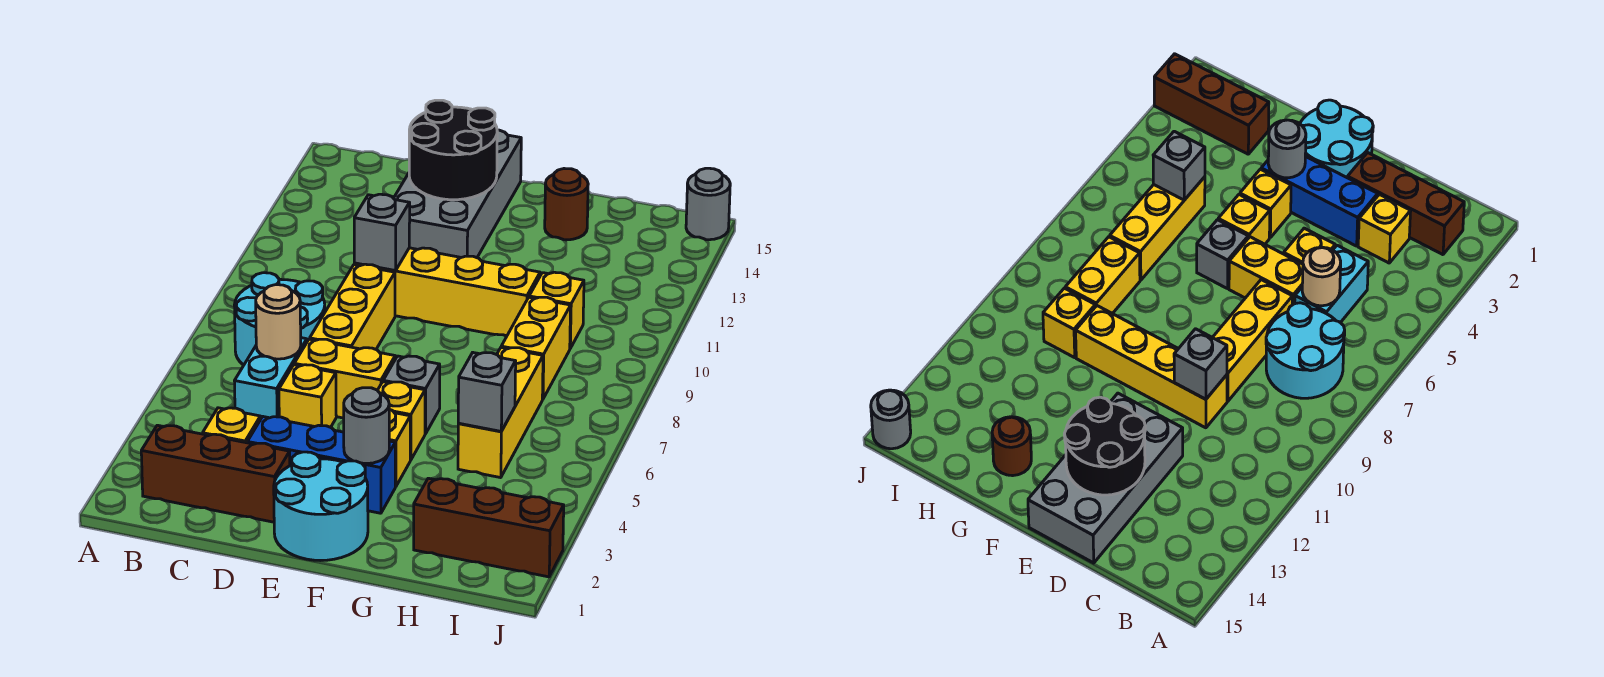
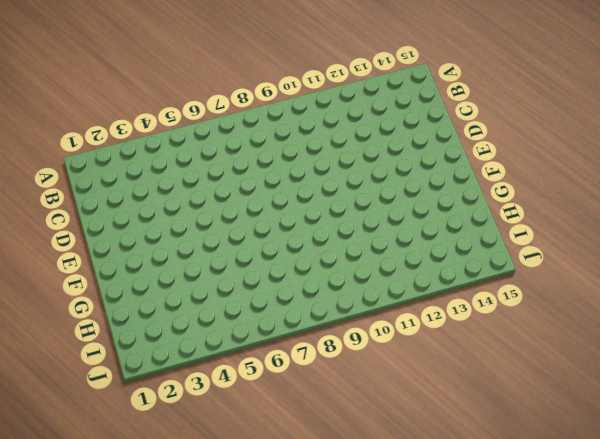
none -> brown brick B2:D2 level 1
none -> cyan round brick B7:C8 level 1
none -> yellow brick C3 level 1

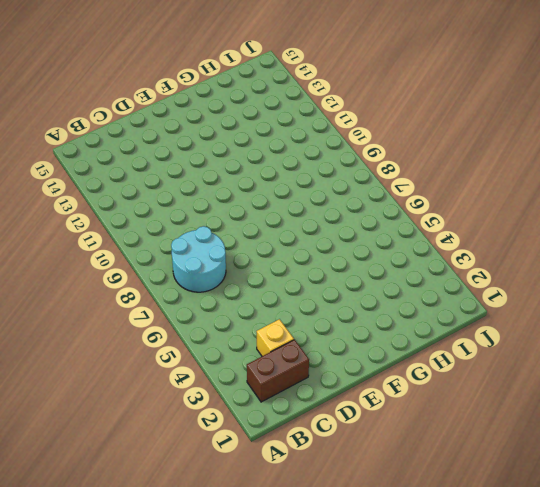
brown brick B2:C2 level 1 -> brown brick B2:D2 level 1
none -> cyan brick C5:C6 level 1
none -> blue brick D3:F3 level 1
none -> yellow brick D5 level 1

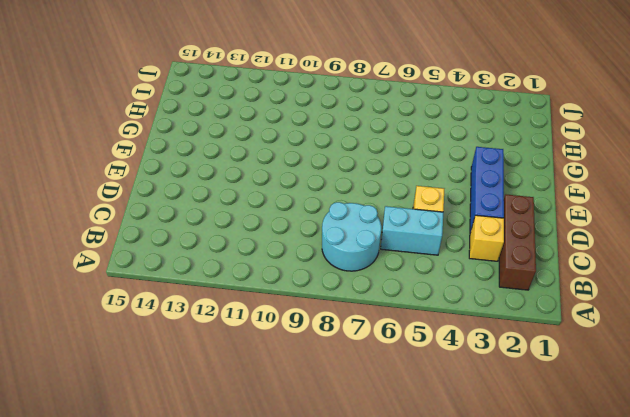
none -> yellow brick D6:E6 level 1
none -> yellow brick D7:D9 level 1
none -> yellow brick D10:G10 level 1

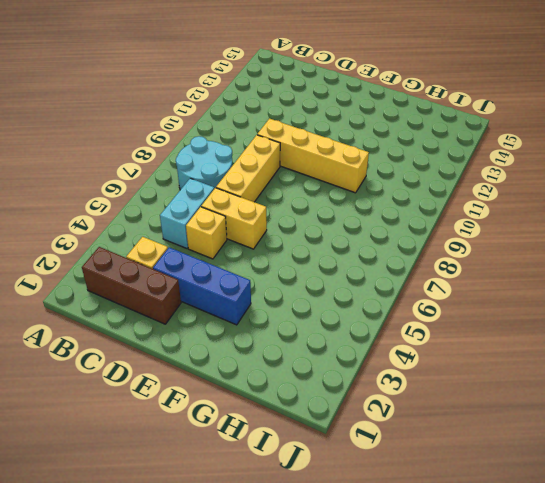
none -> grey brick D12:E15 level 1
none -> cyan round brick E1:F2 level 1
none -> yellow brick F4 level 1

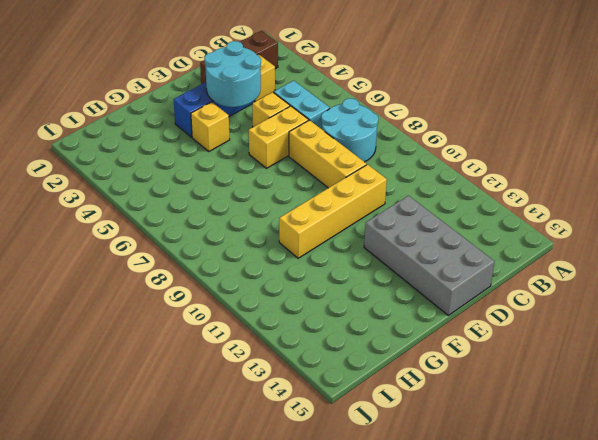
cyan round brick D3:E4 level 2 -> cyan round brick E1:F2 level 1
none -> yellow brick F5 level 1
none -> grey brick F6 level 1
none -> brown round brick G14 level 1

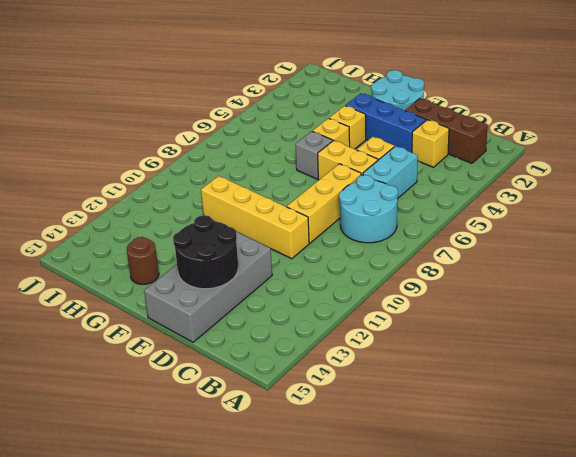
none -> brown brick H2:J2 level 1
none -> yellow brick H5:H7 level 1
none -> yellow brick H8:H9 level 1

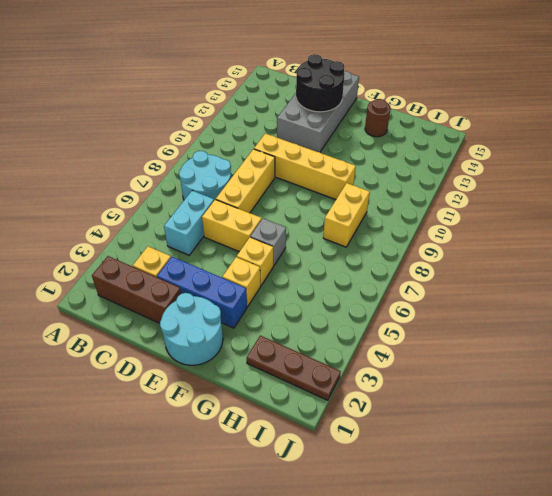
brown plate H2:J2 level 1 -> brown brick H2:J2 level 1
none -> yellow brick D5 level 1
none -> yellow brick H5:H7 level 1
none -> yellow brick H10 level 1

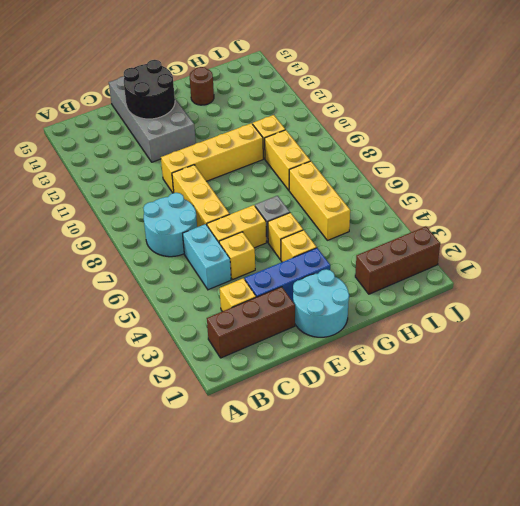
none -> grey round brick J15 level 1
none -> tan round brick C6 level 2
none -> grey brick D10 level 2

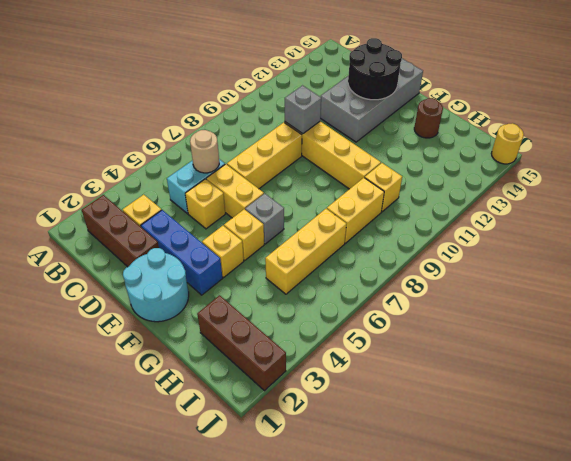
yellow round brick J15 level 1 -> grey round brick J15 level 1
none -> cyan round brick B7:C8 level 1
none -> grey round brick F3 level 2
none -> grey brick H5 level 2

